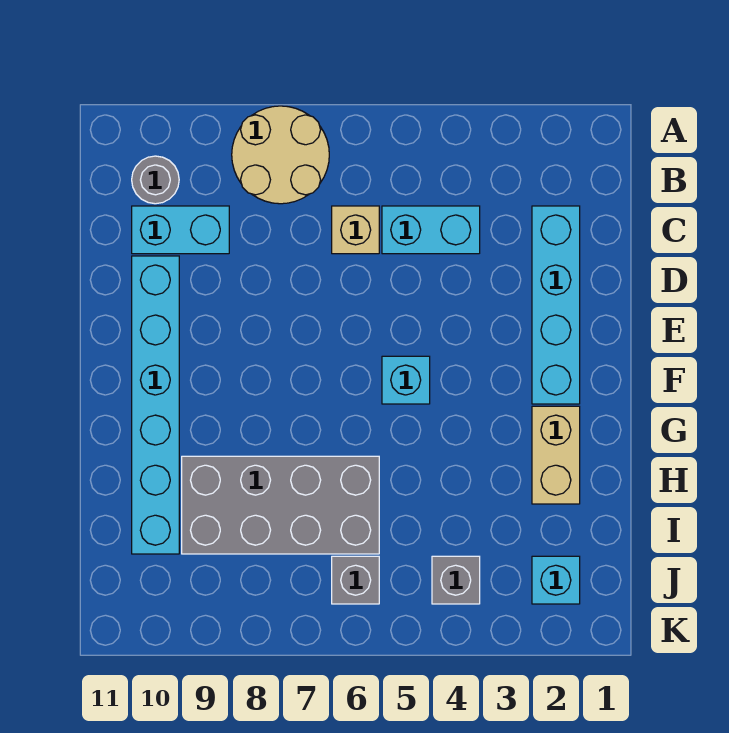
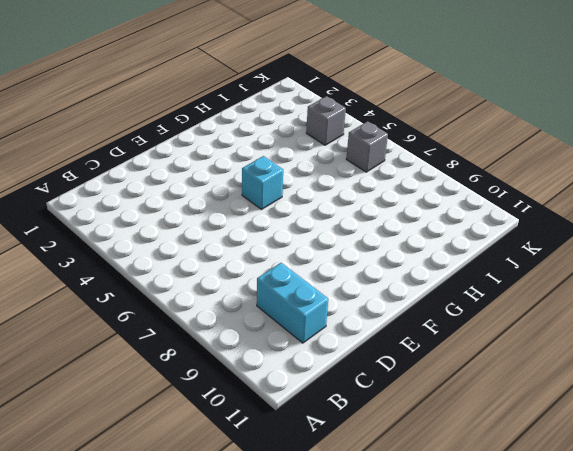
none -> tan round brick A7:B8 level 1
none -> grey round brick B10 level 1
none -> cyan brick C2:F2 level 1

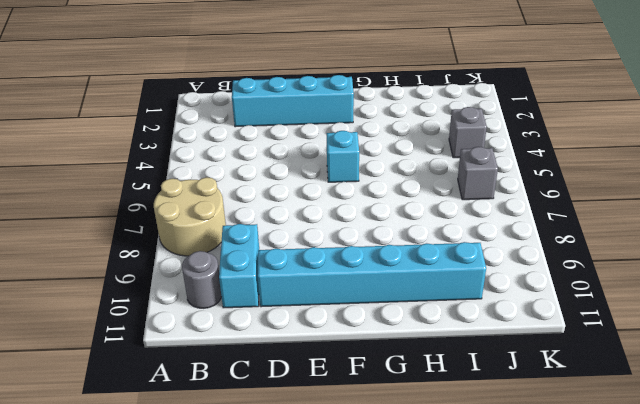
none -> cyan brick C4:C5 level 1
none -> tan brick C6 level 1
none -> tan brick G2:H2 level 1

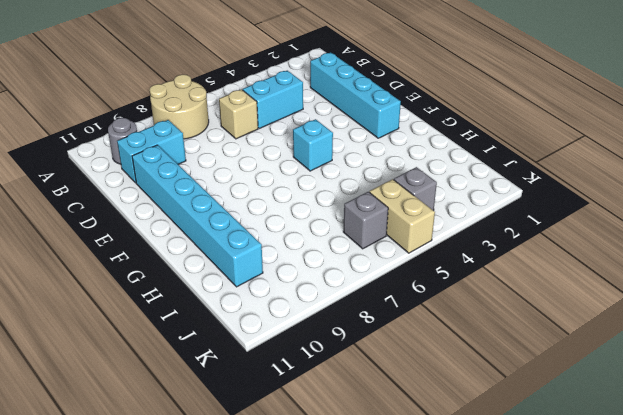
tan brick J5:K5 level 1 -> tan brick G2:H2 level 1
none -> grey brick H6:I9 level 1
none -> cyan brick J2 level 1

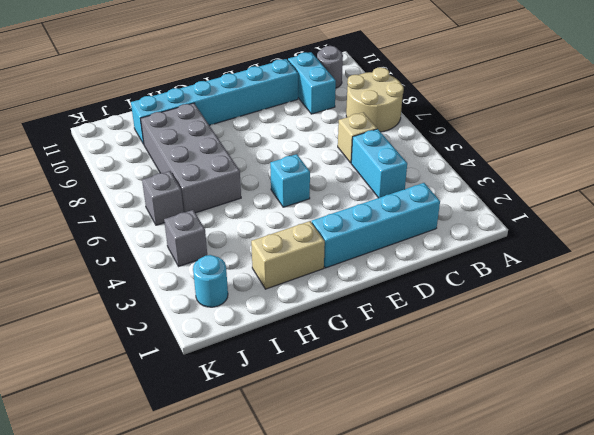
cyan round brick J2 level 1 -> cyan brick J2 level 1

